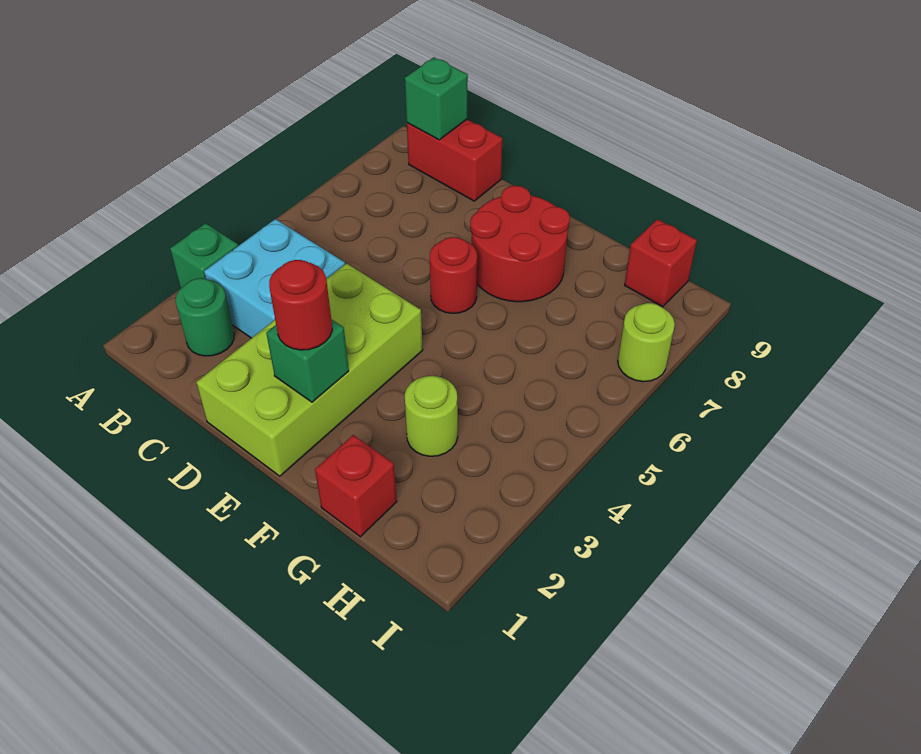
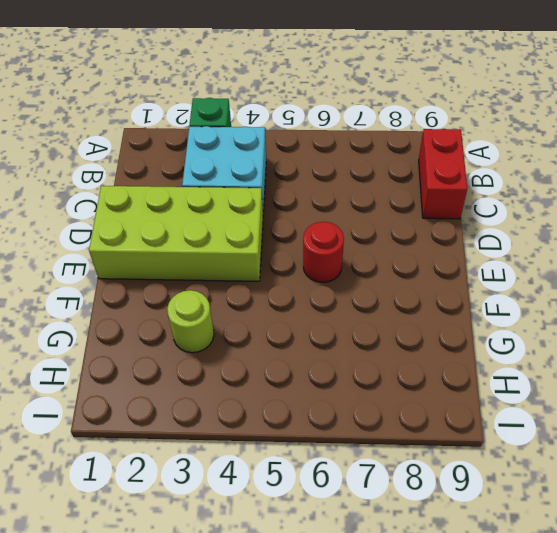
none -> green round brick B2 level 1
none -> red round brick E7:F8 level 1
none -> red brick G1 level 1

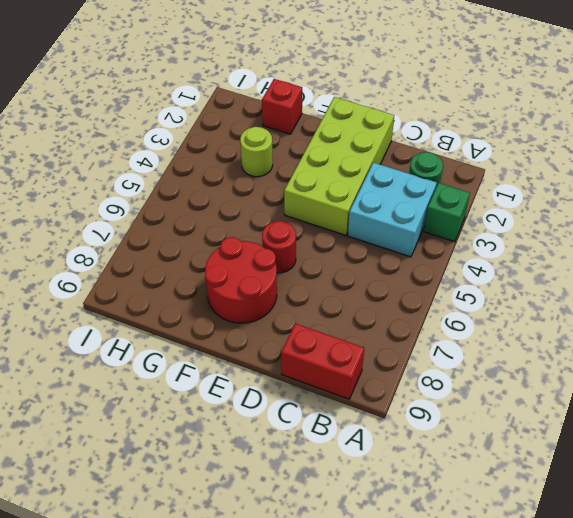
none -> red brick H9 level 1
none -> lime round brick I7 level 1
none -> green brick B9 level 2

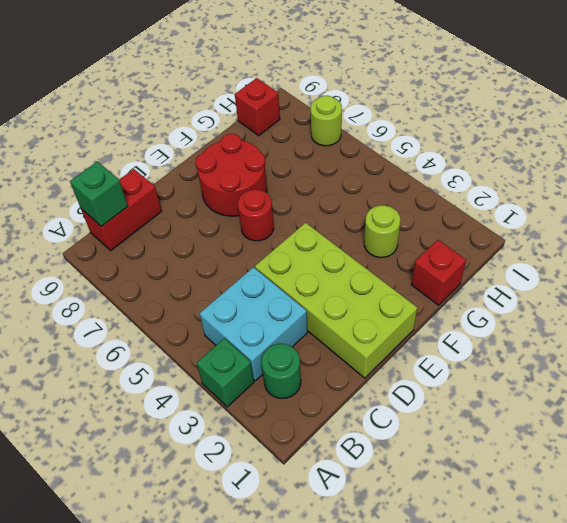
none -> green brick E2 level 2
none -> red round brick E2 level 3

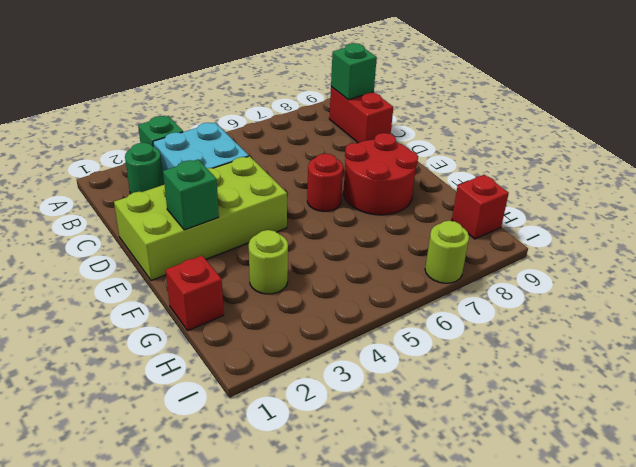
none -> red round brick E2 level 3

